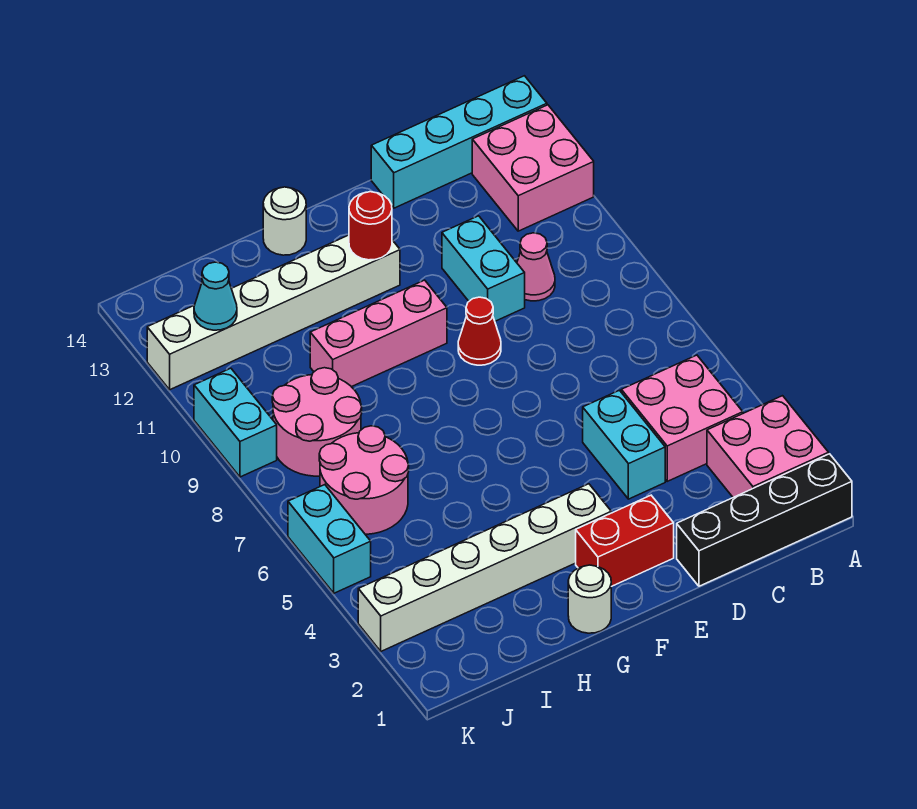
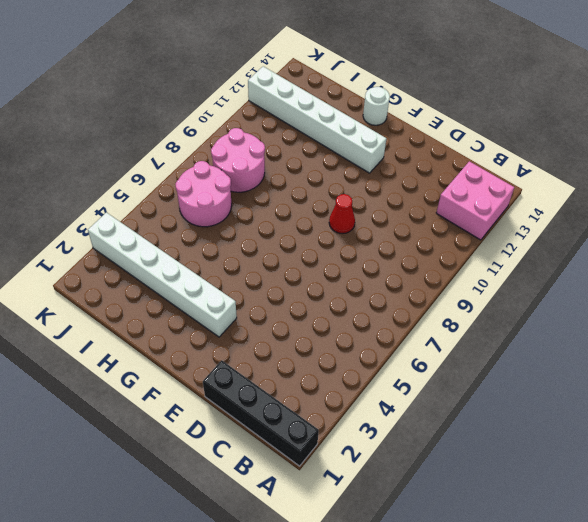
none -> pink brick A2:B3 level 1
none -> cyan brick A14:D14 level 1
none -> pink brick B4:C5 level 1

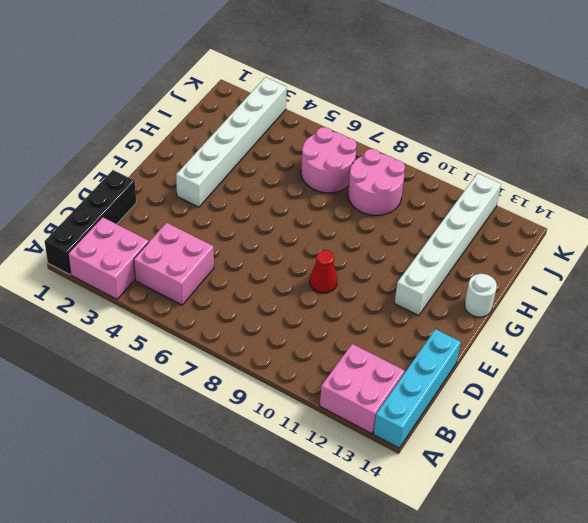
none -> pink cone C10 level 1
none -> cyan brick D4:D5 level 1
none -> cyan brick D10:D11 level 1

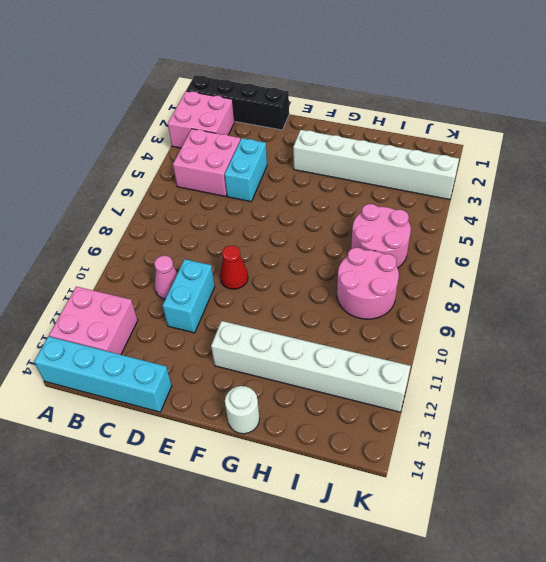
none -> red brick E2:F2 level 1
none -> pink brick F10:H10 level 1
none -> white round brick G1 level 1

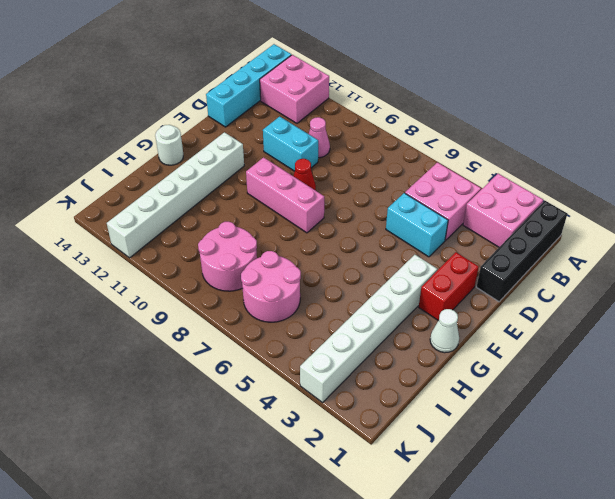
pink brick F8:F10 level 1 -> pink brick F10:H10 level 1
white cone G1 level 1 -> white round brick G1 level 1
none -> cyan brick K5:K6 level 1
none -> cyan brick K9:K10 level 1
none -> red round brick F12 level 2

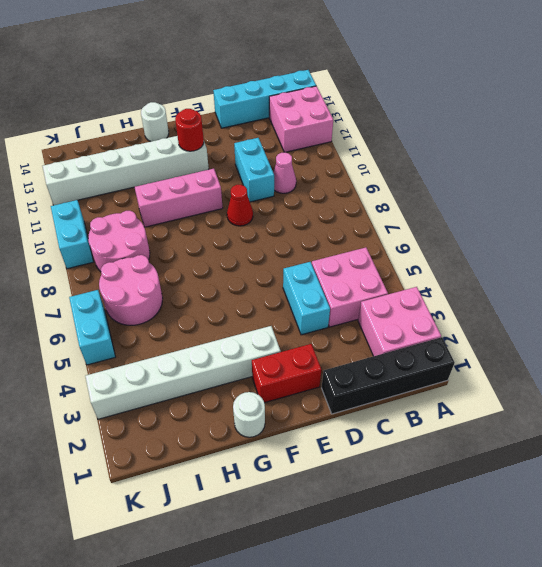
none -> cyan cone J12 level 2

